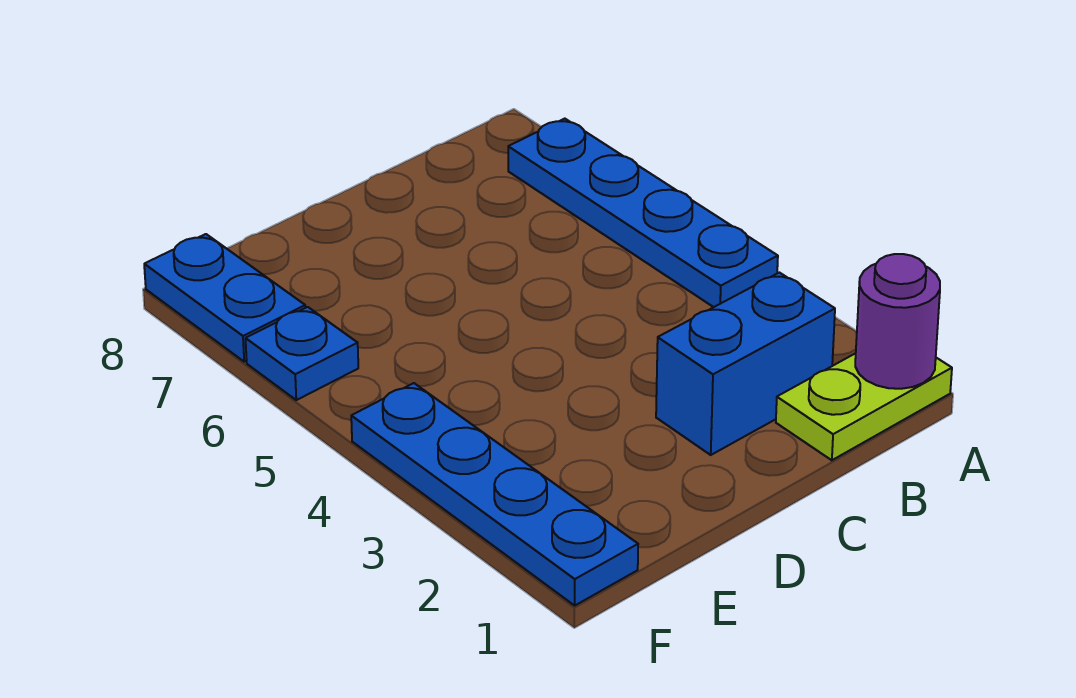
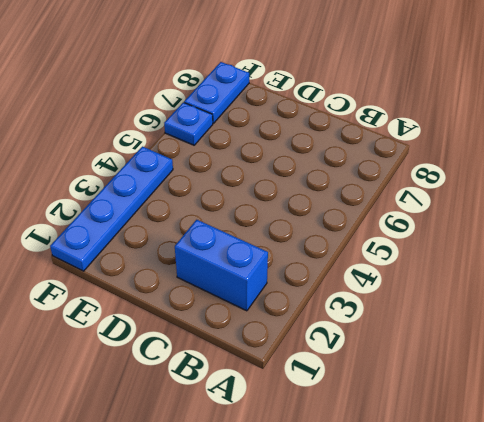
none -> lime plate A1:B1 level 1
none -> blue plate A4:A7 level 1

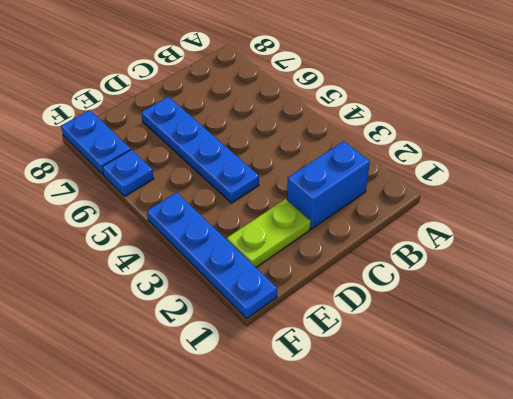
lime plate D2:E2 level 1 -> lime plate A1:B1 level 1
blue plate D4:D7 level 1 -> blue plate A4:A7 level 1
none -> purple round brick A1 level 2

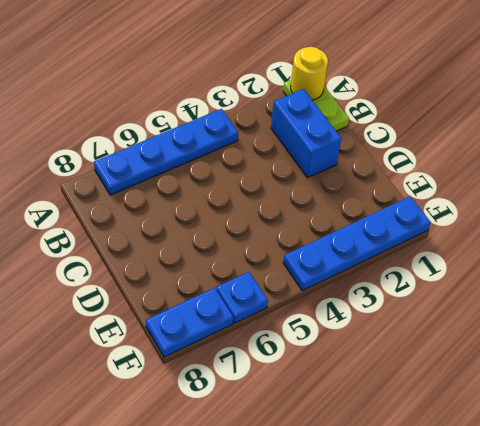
yellow round brick A1 level 2 -> purple round brick A1 level 2

